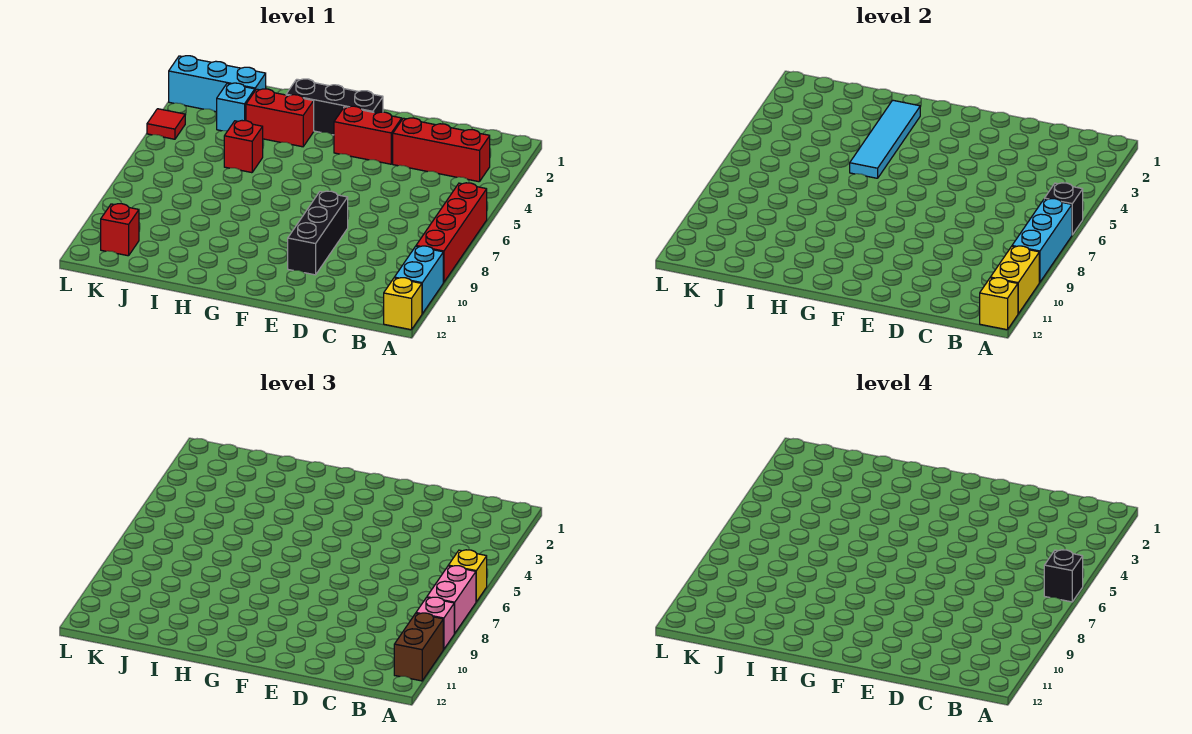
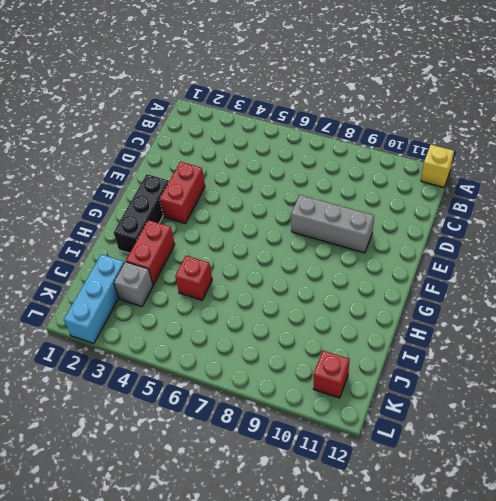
grey brick E8:E10 level 1 -> black brick E8:E10 level 1
grey brick J3 level 1 -> cyan brick J3 level 1
none -> red brick A6:A9 level 1
none -> cyan brick A10:A11 level 1
none -> red brick B3:D3 level 1

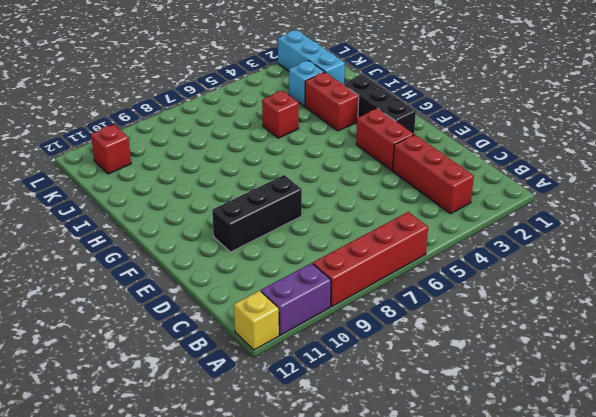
purple brick A10:A11 level 1 -> cyan brick A10:A11 level 1
none -> red tile L4 level 1
none -> black brick A6 level 2
none -> cyan brick A7:A9 level 2

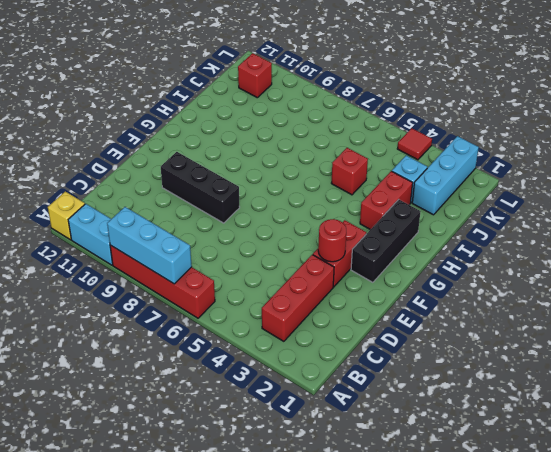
red round brick E3 level 2 -> none
none -> black brick A6 level 2
none -> yellow brick A10:A11 level 2
none -> yellow brick A12 level 2

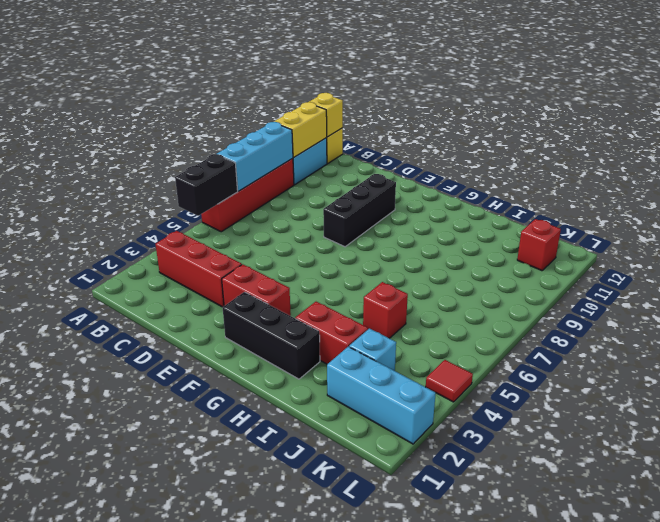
black brick A5:A6 level 2 -> black brick A6 level 2
none -> cyan tile H2:H5 level 2
none -> yellow brick A6 level 3
none -> pink brick A7:A8 level 3

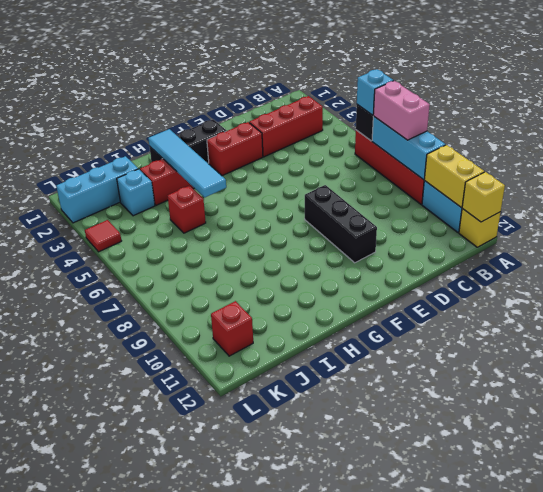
cyan brick A6 level 3 -> yellow brick A6 level 3
none -> pink brick A9 level 3
none -> brown brick A10:A11 level 3
none -> black brick A6 level 4

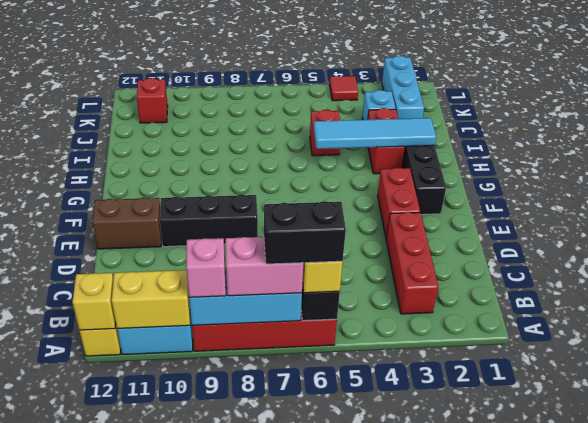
black brick A6:A7 level 4 -> black brick A6 level 4
brown brick E11:E12 level 1 -> brown brick A10:A11 level 3

